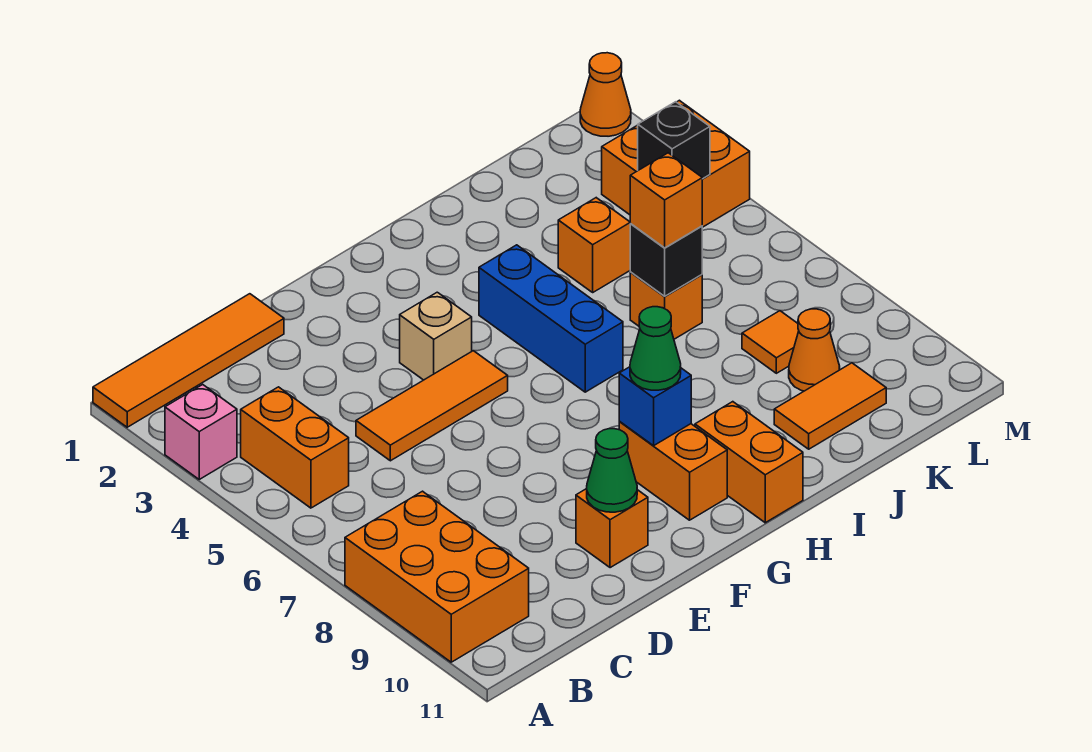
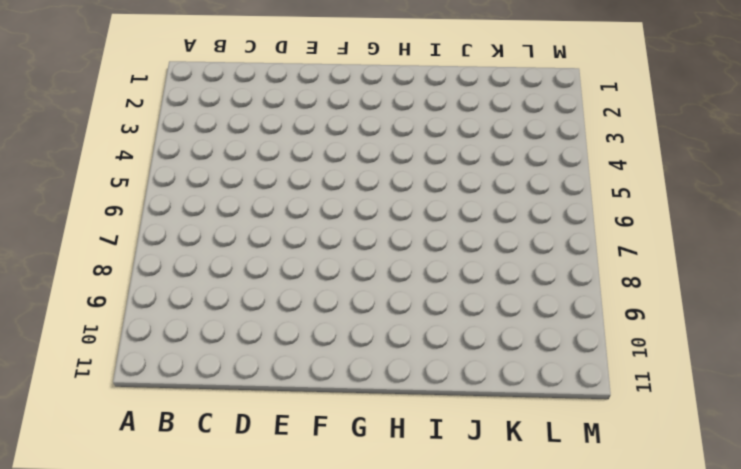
none -> orange tile A1:D1 level 1
none -> pink brick A3 level 1
none -> orange brick A8:B10 level 1

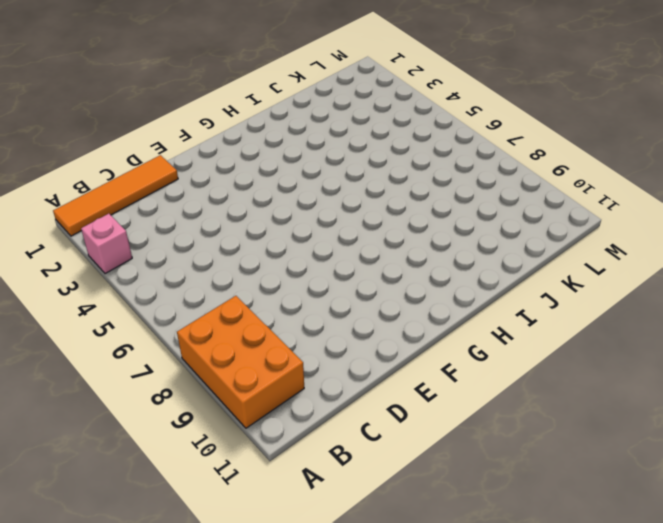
none -> orange brick B4:B5 level 1
none -> orange tile D5:F5 level 1
none -> orange brick E10 level 1

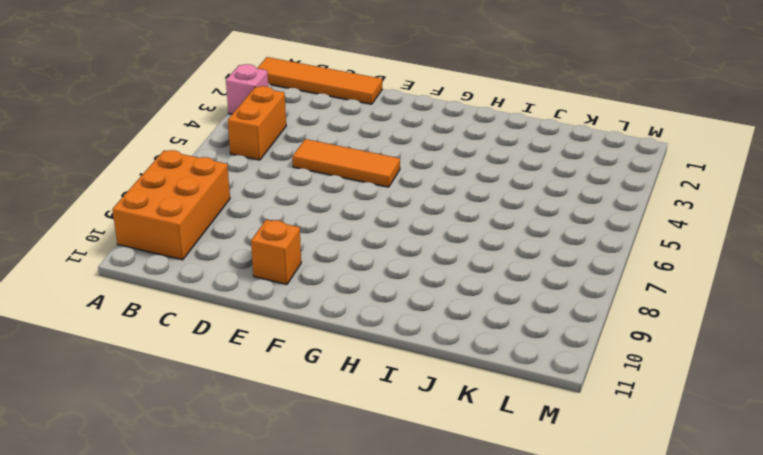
none -> tan brick F4 level 1
none -> orange brick G9:G10 level 1
none -> blue brick H4:H6 level 1

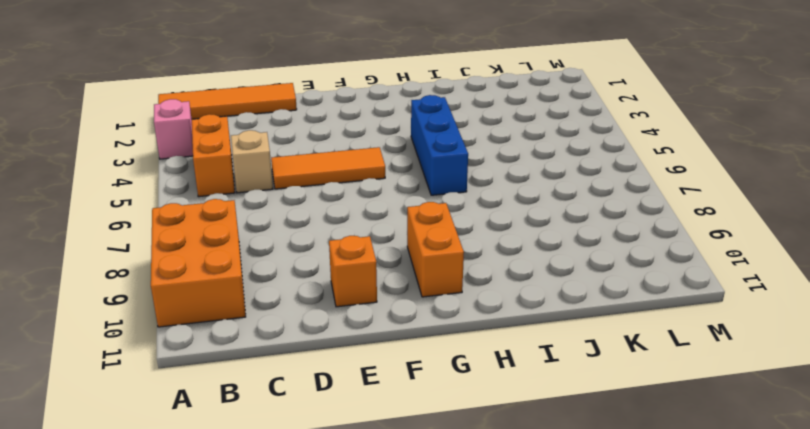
tan brick C5 level 1 -> tan brick F4 level 1
none -> orange brick H10:H11 level 1
none -> orange brick J4 level 1
none -> orange brick J6 level 1

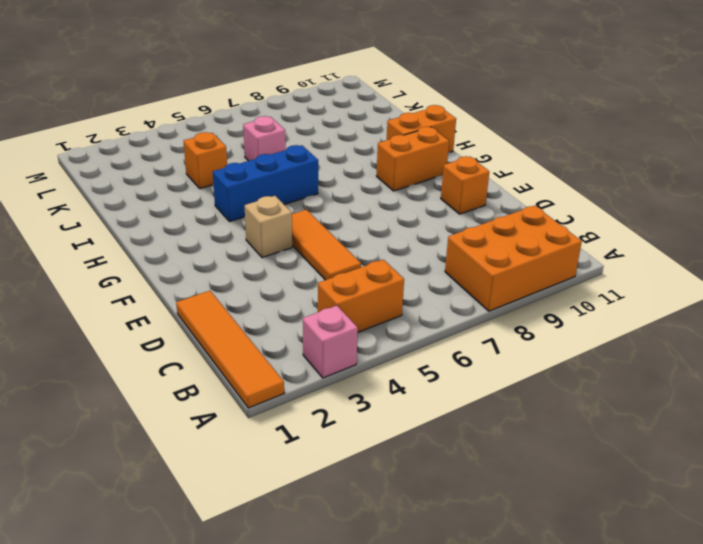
pink brick J6 level 1 -> orange brick J6 level 1
none -> orange tile J10:K10 level 1
none -> orange tile K8 level 1
none -> orange cone K9 level 1

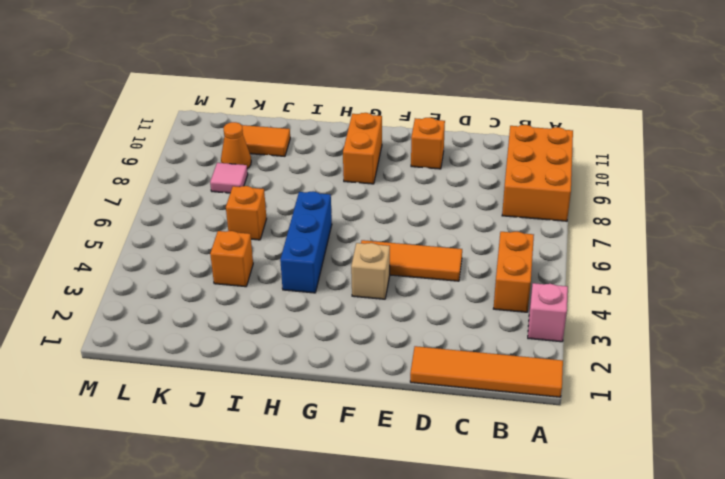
pink tile K8 level 1 -> orange tile K8 level 1
none -> orange brick H10:H11 level 1
none -> orange brick L3:M4 level 1
none -> orange cone M1 level 1

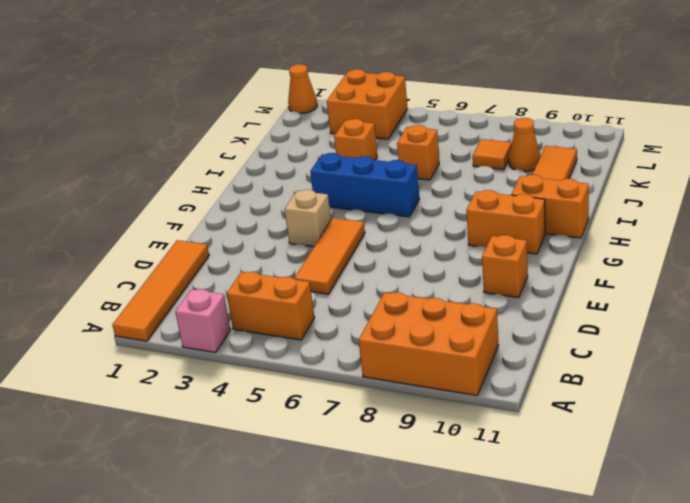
none -> green cone E10 level 2
none -> blue brick G9 level 2
none -> black brick J6 level 2

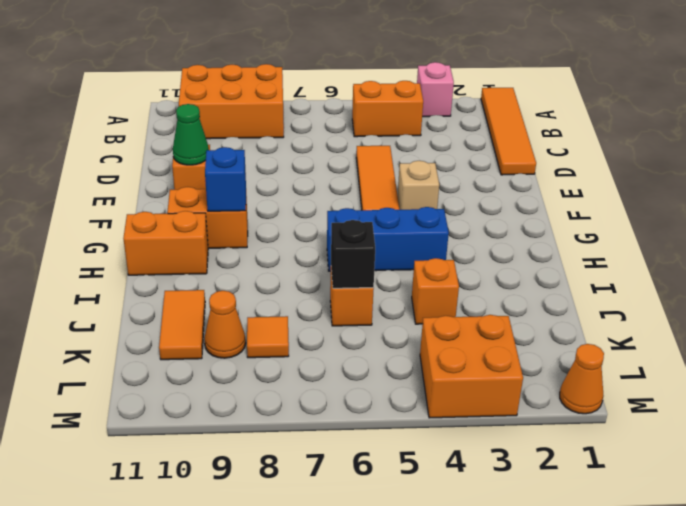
none -> black brick L4 level 2
none -> green cone G9 level 3
none -> orange brick J6 level 3

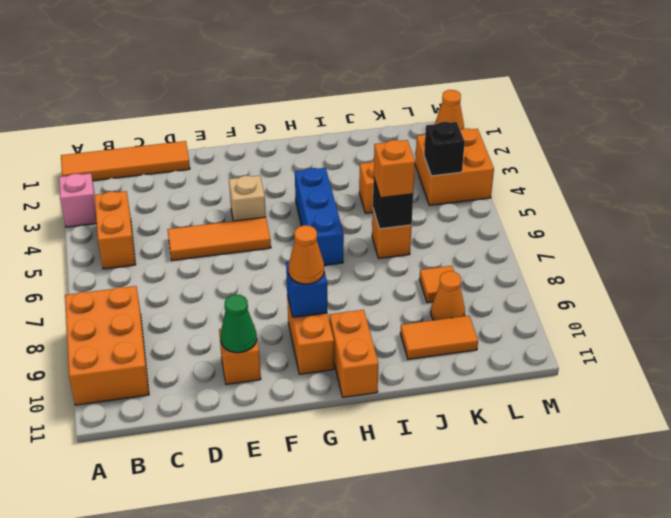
orange cone G9 level 3 -> green cone G9 level 3

